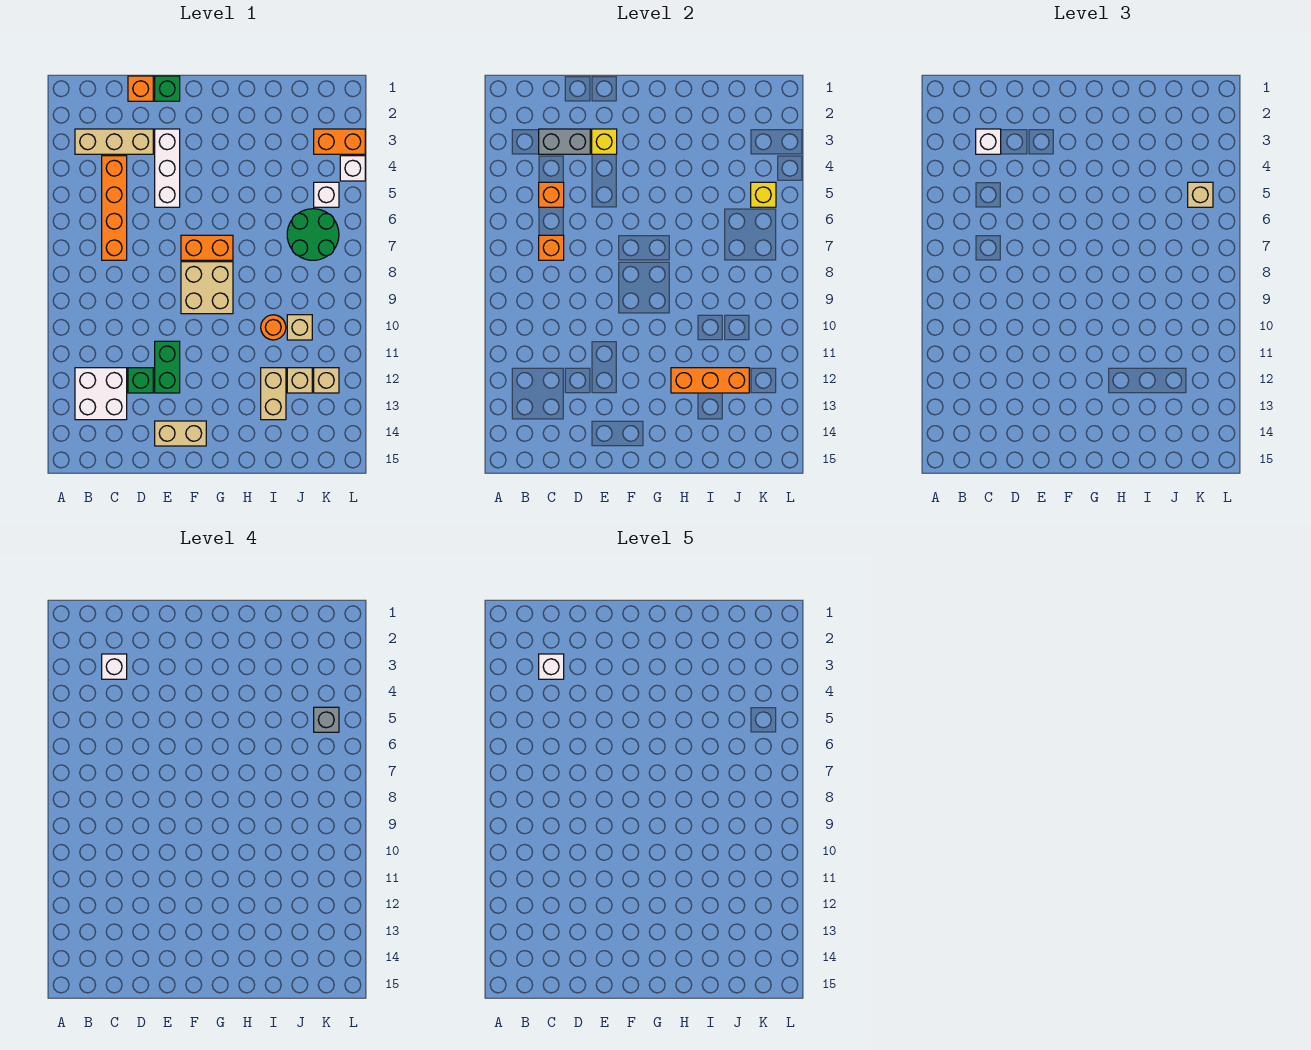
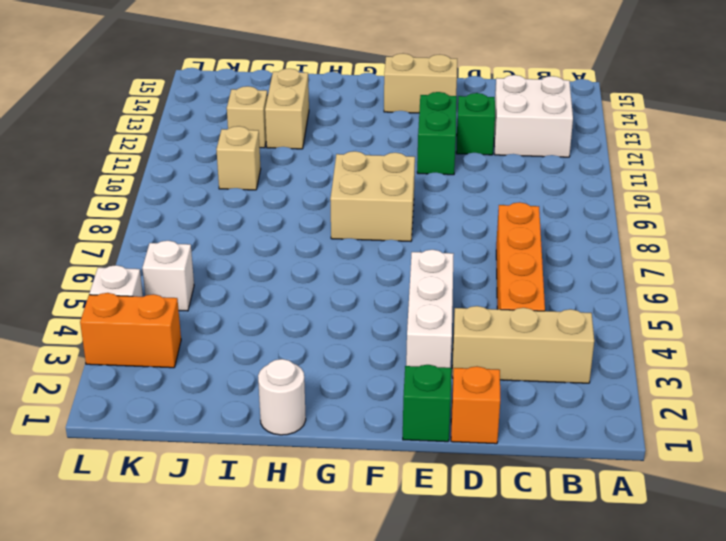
white round brick H1 level 1 -> none
none -> orange brick F7:G7 level 1
none -> orange round brick I10 level 1
none -> green round brick J6:K7 level 1
none -> tan brick K12 level 1

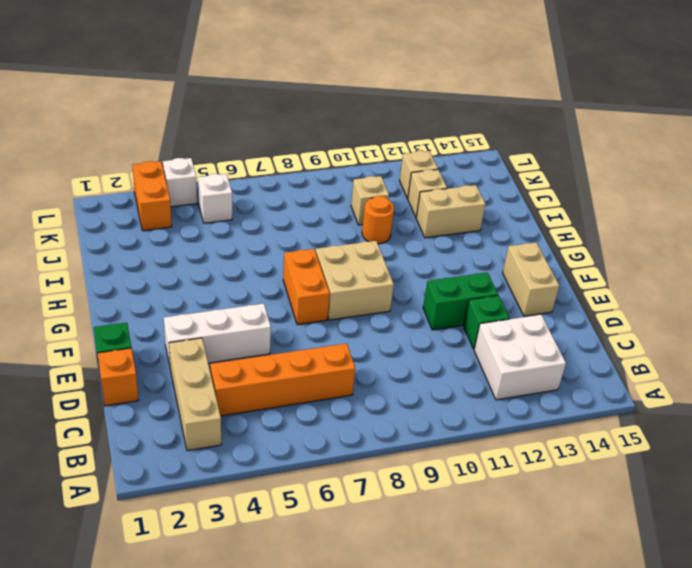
none -> green round brick J6:K7 level 1
none -> grey brick C3:D3 level 2
none -> orange brick C5 level 2
none -> orange brick C7 level 2

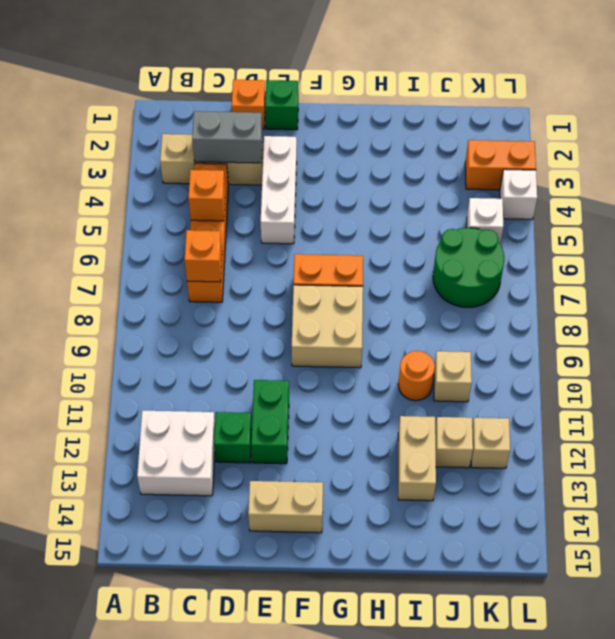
none -> yellow brick E3 level 2
none -> orange brick H12:J12 level 2
none -> yellow brick K5 level 2
none -> white brick C3 level 3

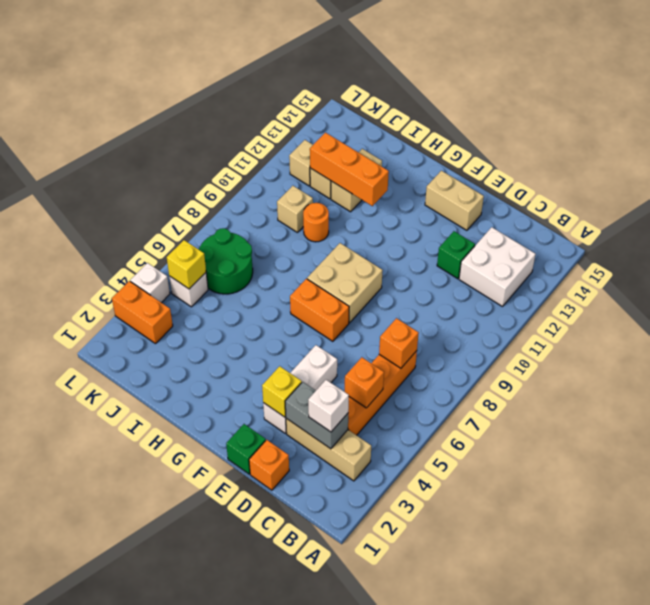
none -> green brick E11:E12 level 1
none -> tan brick K5 level 3
none -> white brick C3 level 4
none -> grey brick K5 level 4

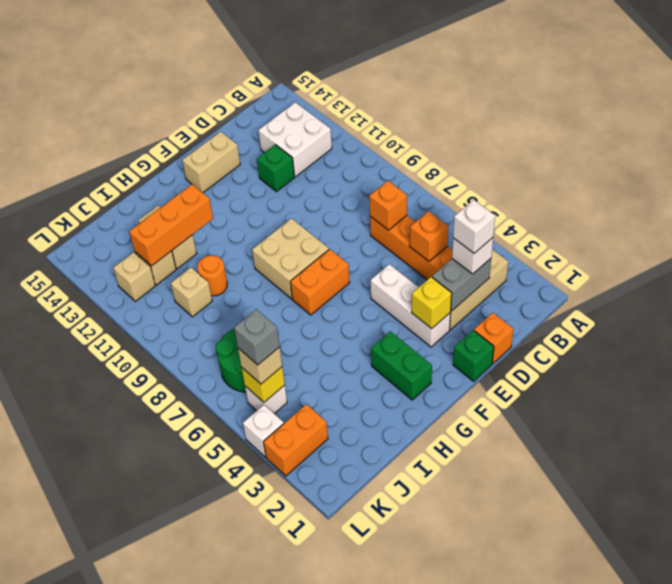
green brick G2:G3 level 1 -> green brick E11:E12 level 1
none -> white brick C3 level 5

